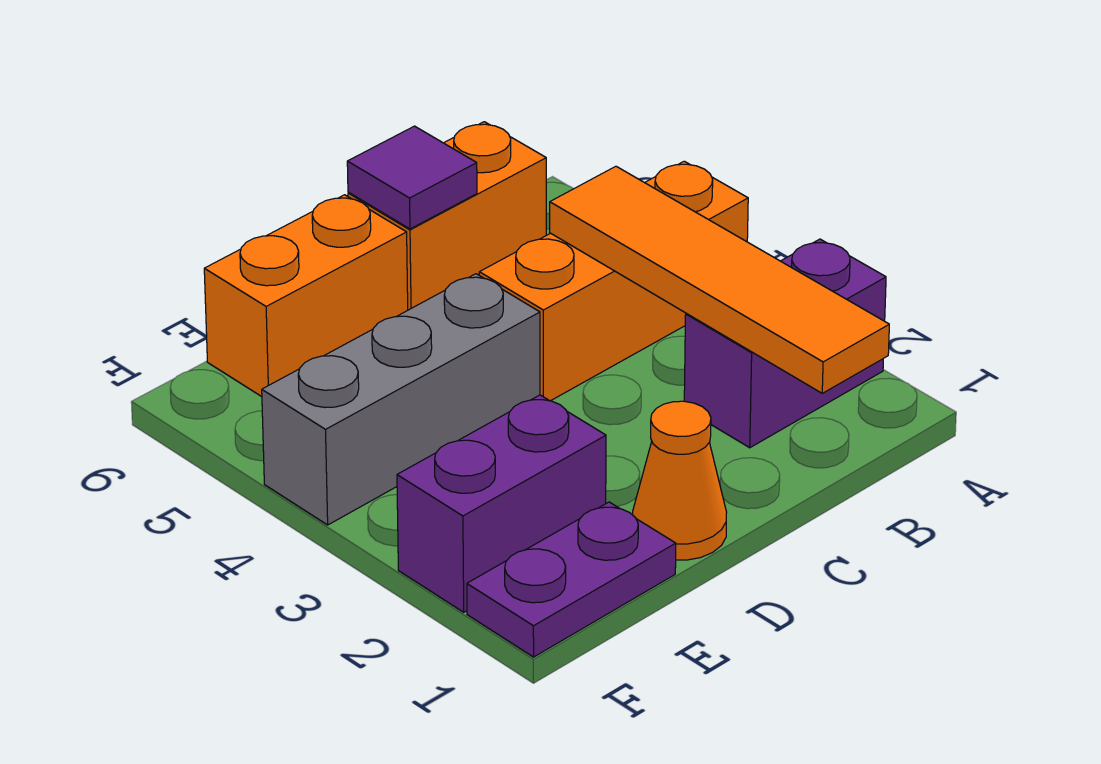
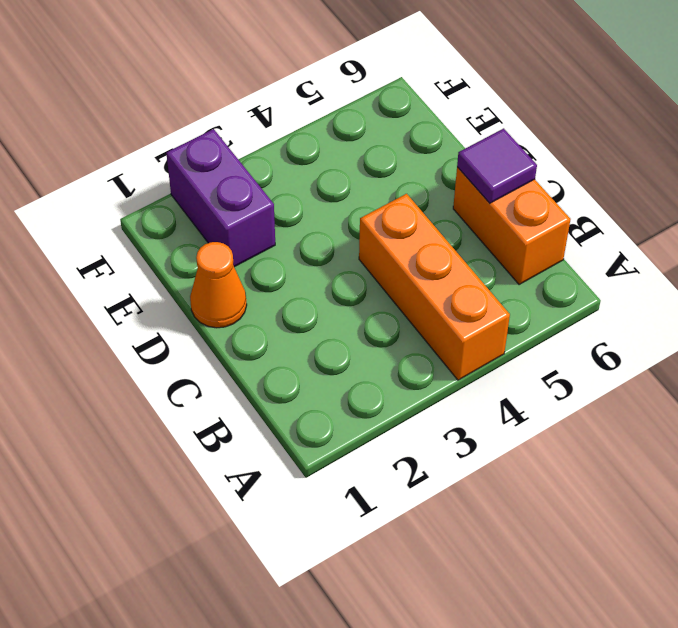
none -> purple brick A2:B2 level 1
none -> grey brick D4:F4 level 1

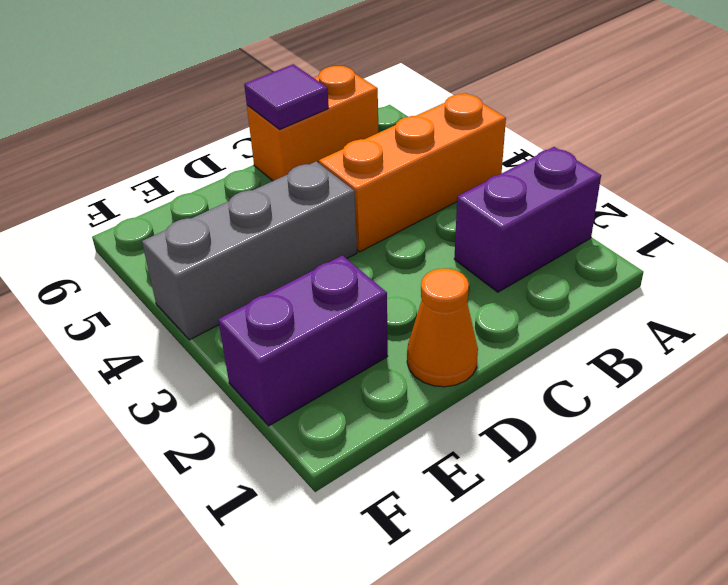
none -> orange brick D6:E6 level 1
none -> purple plate E1:F1 level 1

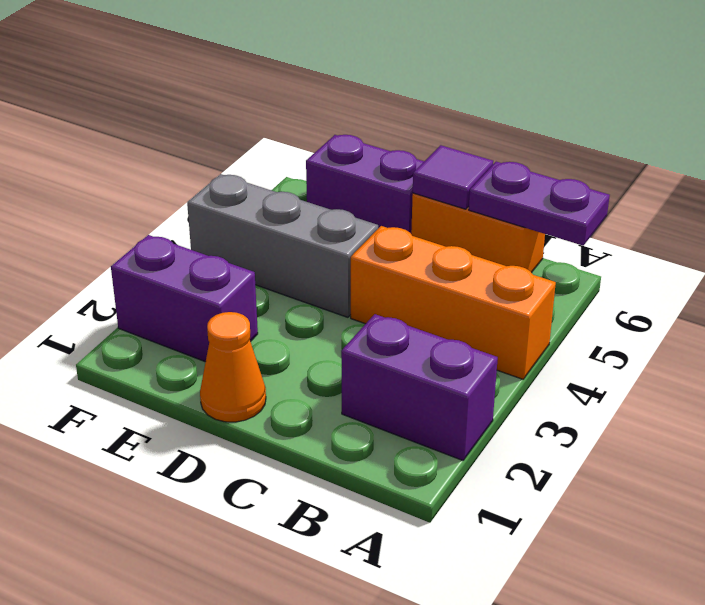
purple plate A6:B6 level 2 -> purple plate E1:F1 level 1
purple brick D6:E6 level 1 -> orange brick D6:E6 level 1
none -> orange tile B1:B4 level 2

